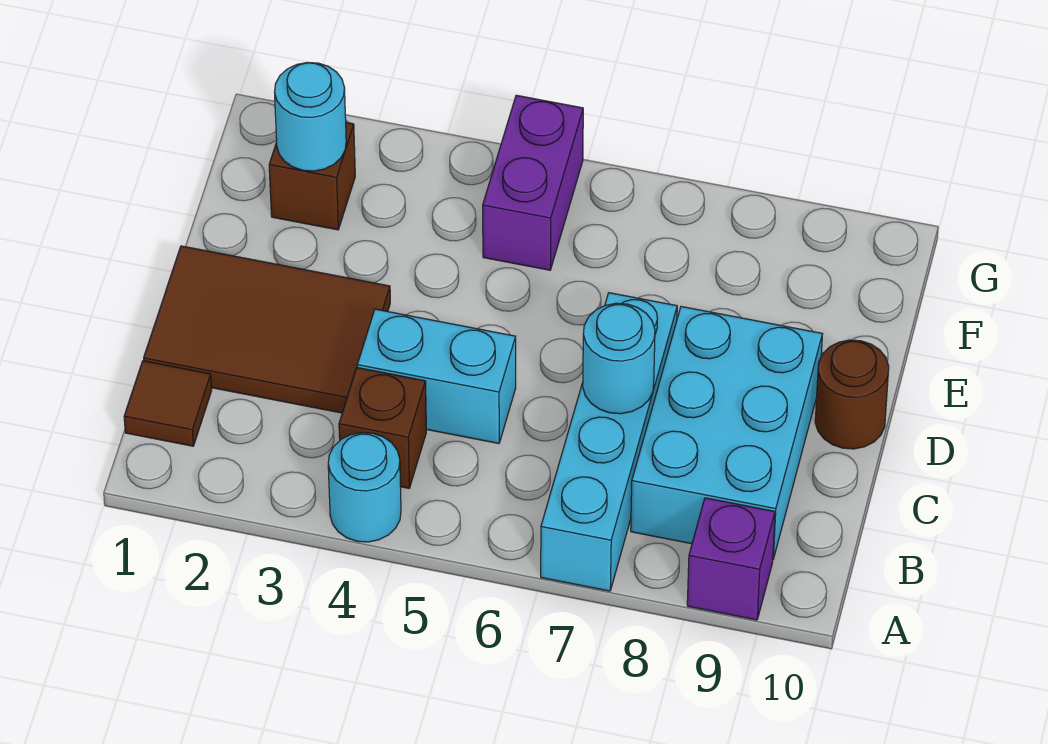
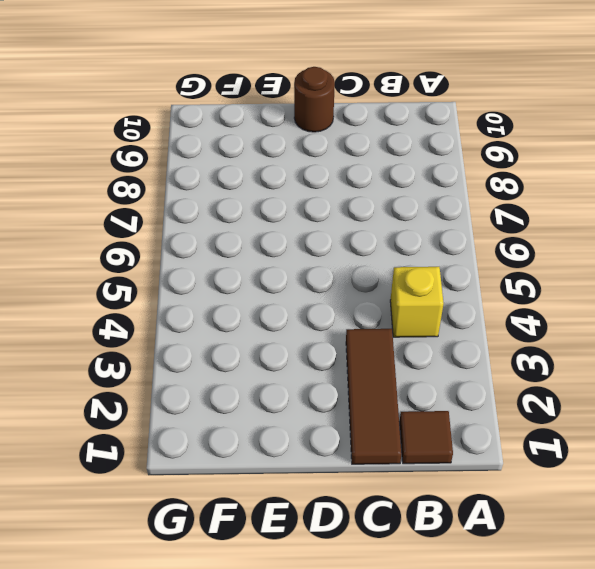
yellow brick B4 level 1 -> brown brick B4 level 1
brown tile C1:C3 level 1 -> brown tile C1:D3 level 1
none -> cyan round brick A4 level 1
none -> cyan brick A7:D7 level 1
none -> purple brick A9 level 1

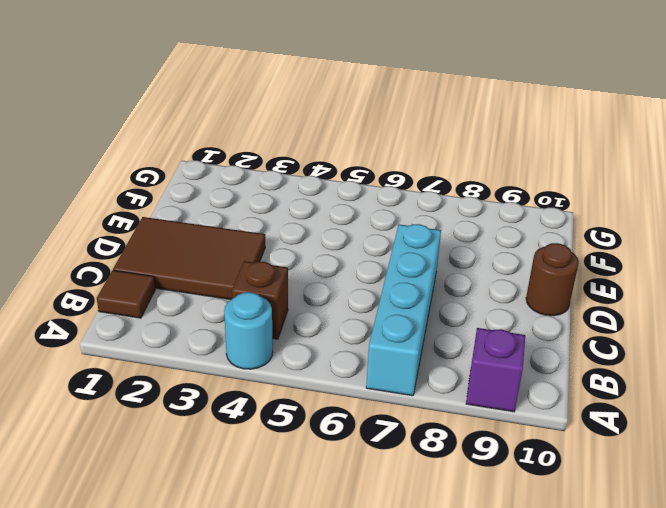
none -> cyan brick B8:D9 level 1
none -> cyan brick C4:C5 level 1
none -> brown brick F2 level 1

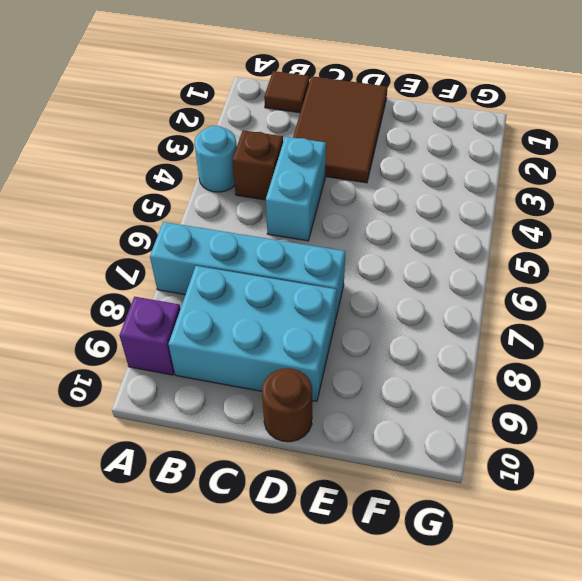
none -> brown brick F2 level 1
none -> purple brick F5:G5 level 1
none -> cyan round brick C7 level 2

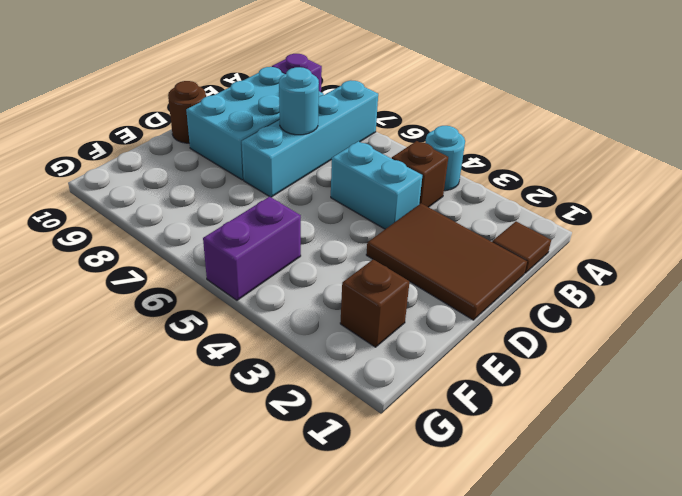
none -> cyan round brick F2 level 2

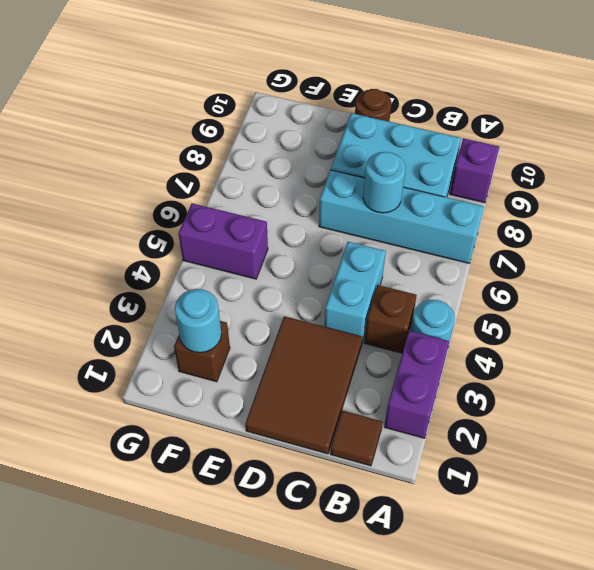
purple brick A2:A3 level 1 -> none

